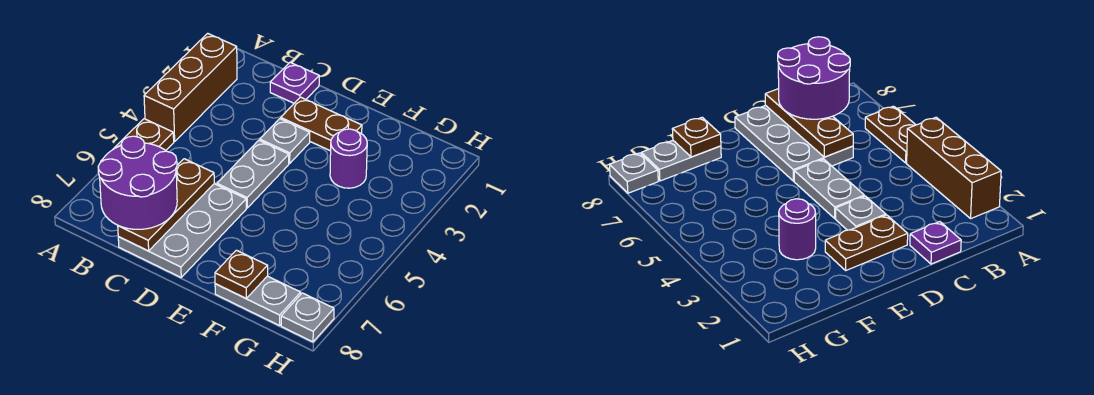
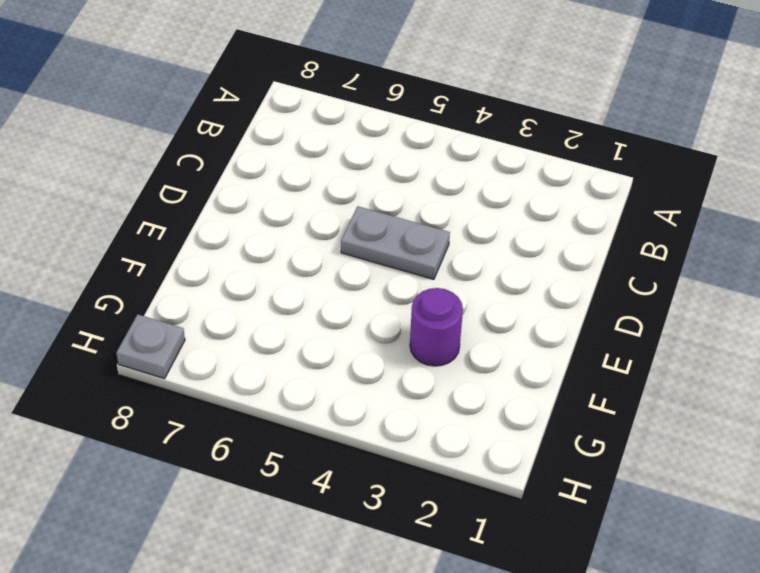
none -> brown brick A2:A4 level 1
none -> brown plate A5:A6 level 1
none -> purple plate C1 level 1

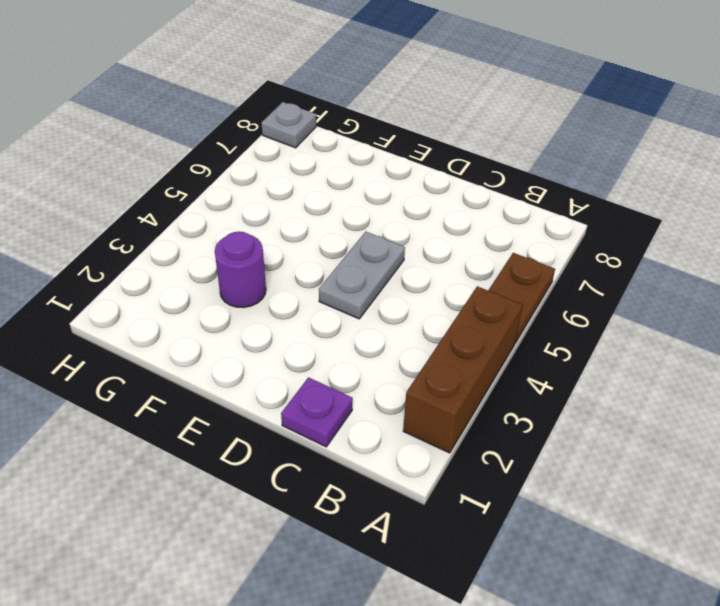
none -> grey plate C6:D8 level 1
none -> brown plate D2:E2 level 1
none -> grey plate D3 level 1

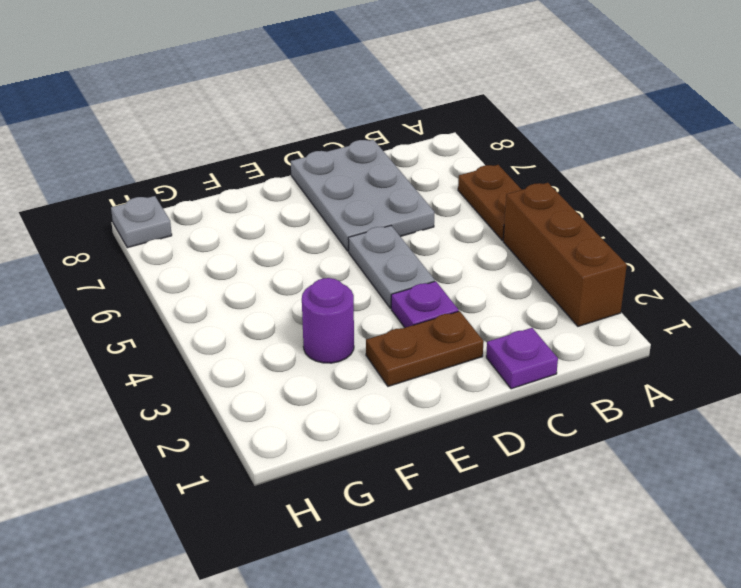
purple plate D3 level 1 -> grey plate D3 level 1
none -> grey plate F8:G8 level 1
none -> brown plate C6:C8 level 2
none -> brown plate F8 level 2

